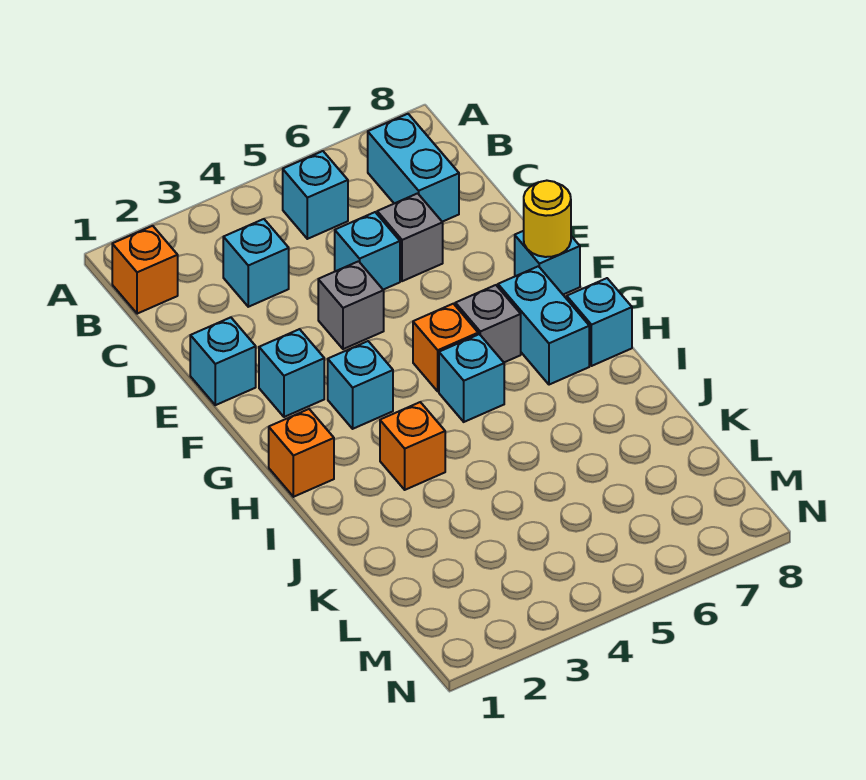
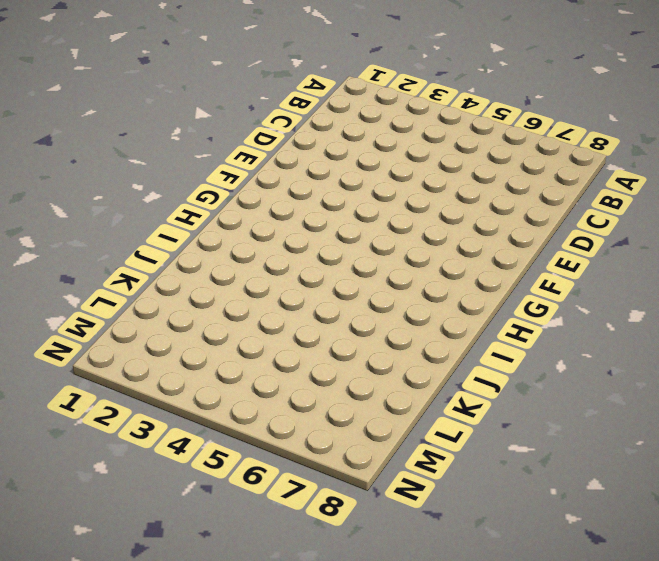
none -> orange brick B1 level 1
none -> cyan brick B5 level 1
none -> cyan brick B7:C7 level 1

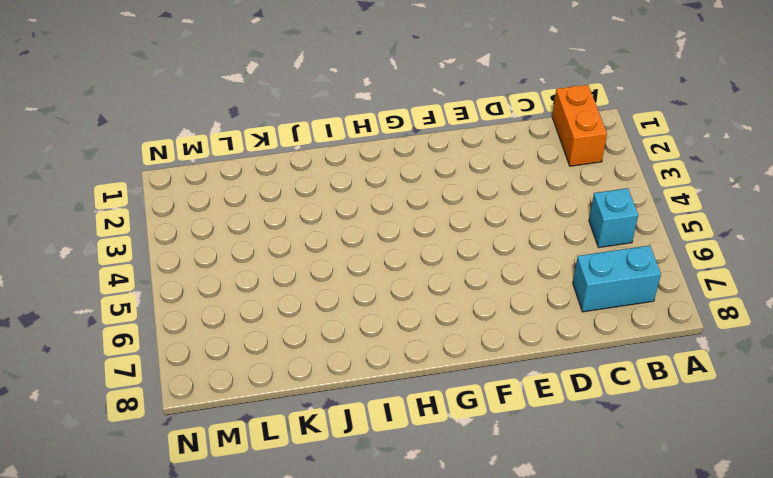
orange brick B1:B2 level 1 -> orange brick B1 level 1
none -> cyan brick C3 level 1
none -> cyan brick D5 level 1
none -> grey brick D6 level 1

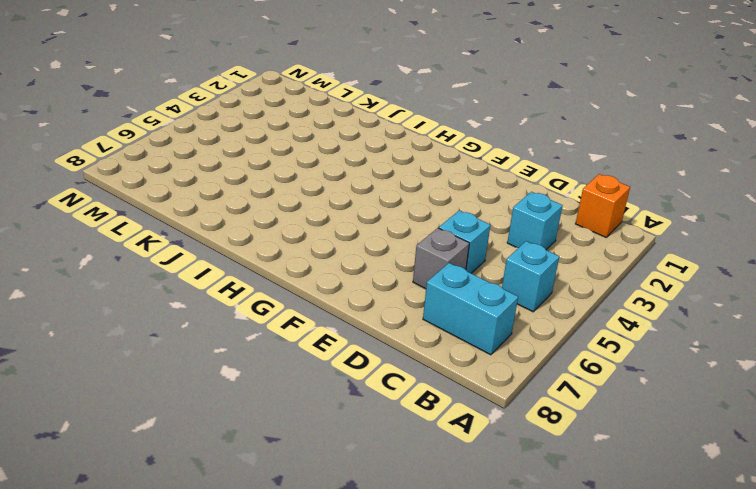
none -> cyan brick E1 level 1
none -> grey brick E4 level 1
none -> cyan brick F2 level 1

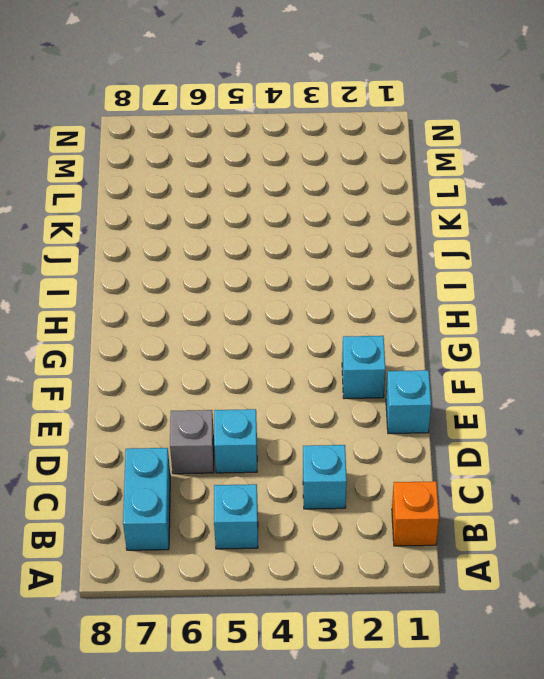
none -> grey brick E4 level 1
none -> cyan brick F8 level 1
none -> cyan brick G3 level 1

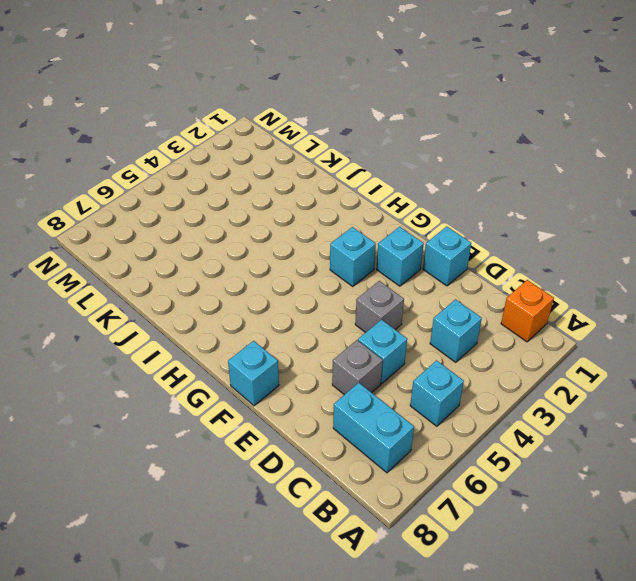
none -> orange brick G5 level 1
none -> grey brick G6 level 1
none -> cyan brick G7:H7 level 1

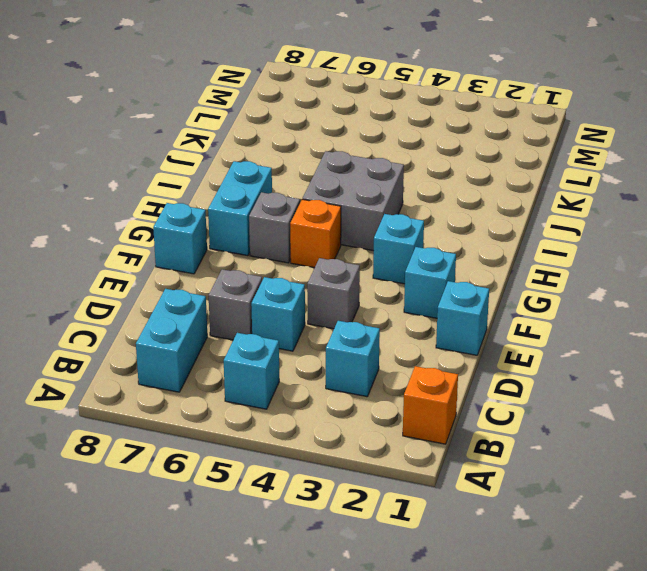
grey brick H4:I5 level 1 -> cyan brick H5 level 1
none -> orange brick H1 level 1
none -> cyan brick H8 level 1
none -> orange brick I3 level 1

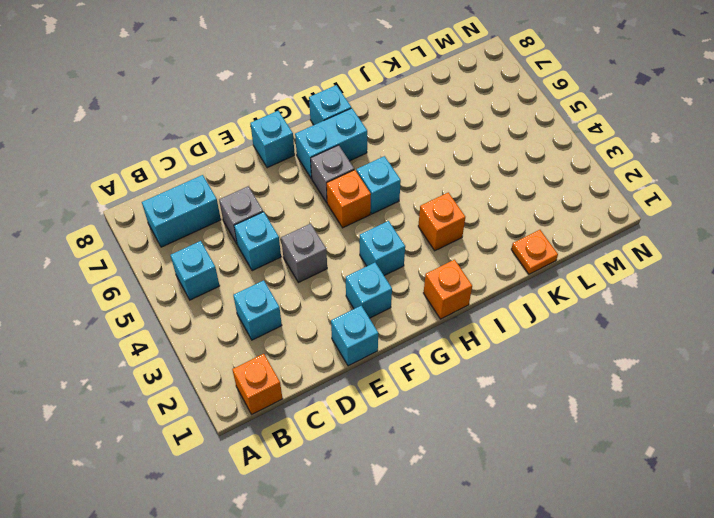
orange plate K1 level 1 -> none
none -> yellow round brick F8 level 2

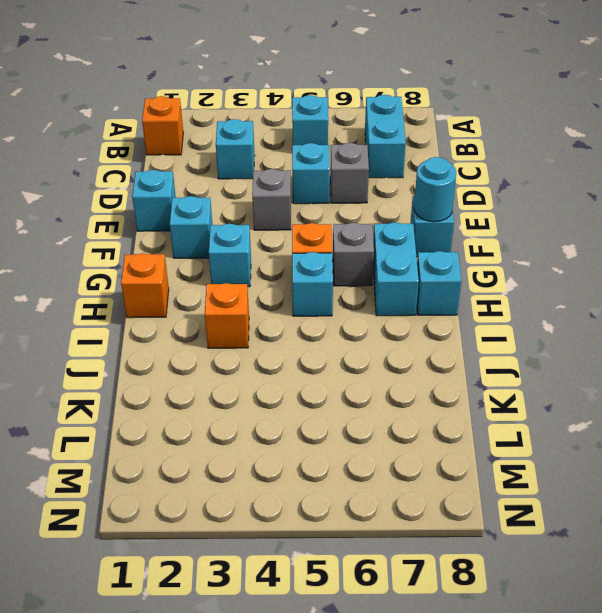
cyan round brick F8 level 2 -> yellow round brick F8 level 2

